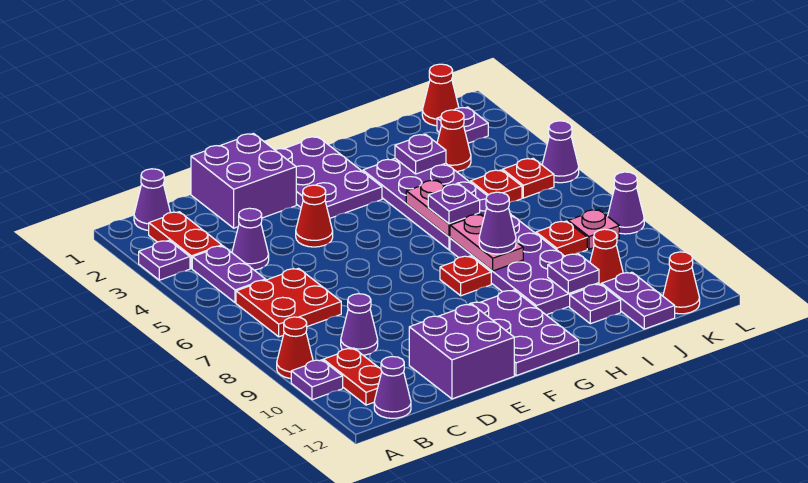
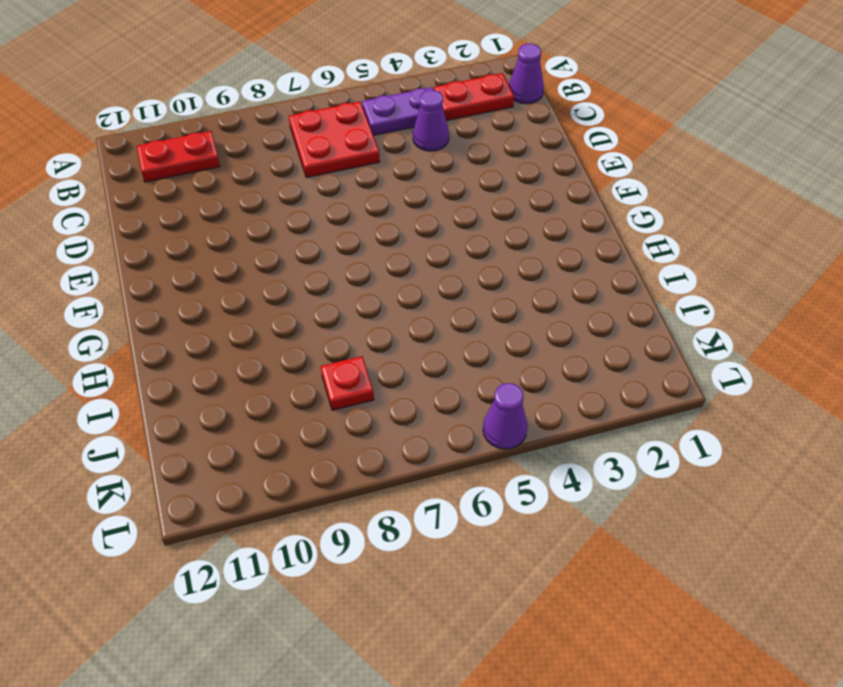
none -> purple plate A3 level 1
none -> red cone A9 level 1
none -> purple plate A10 level 1
none -> purple cone B12 level 1

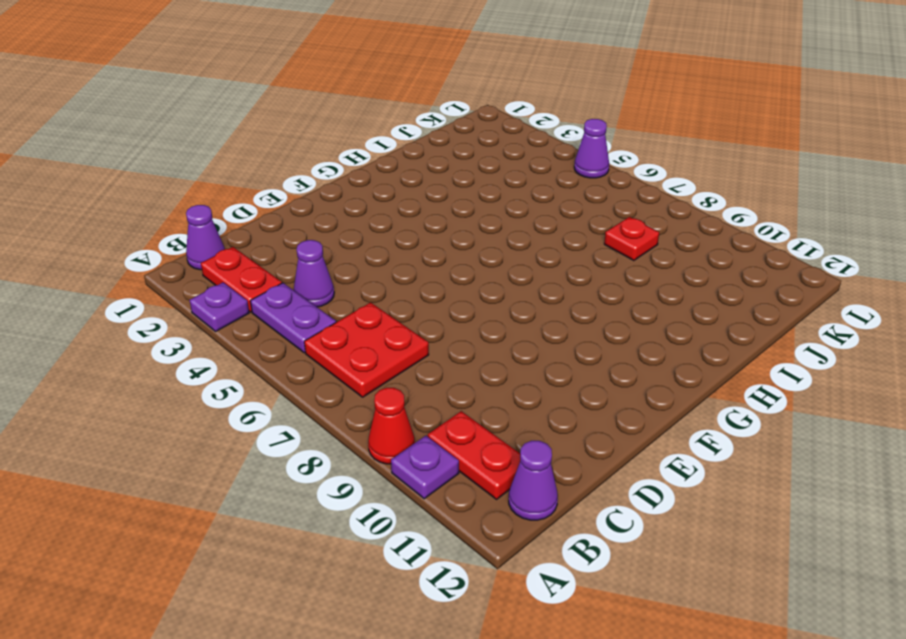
none -> purple cone C9 level 1
none -> purple brick D1:E2 level 1
none -> purple brick D11:E12 level 1
none -> red cone E4 level 1

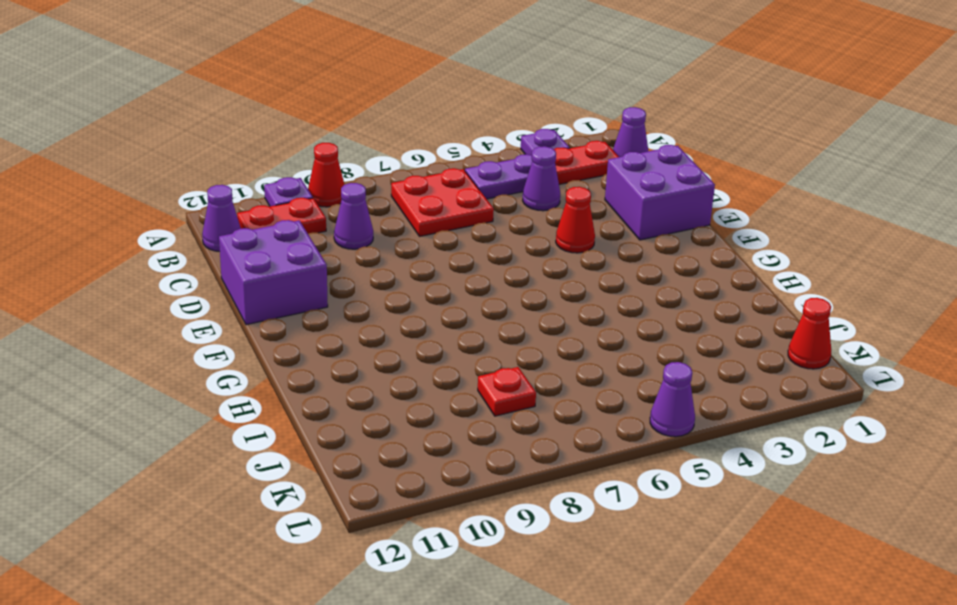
none -> purple plate F1:G3 level 1
none -> purple plate F10:G12 level 1
none -> red plate G8 level 1
none -> purple plate H3:I6 level 1

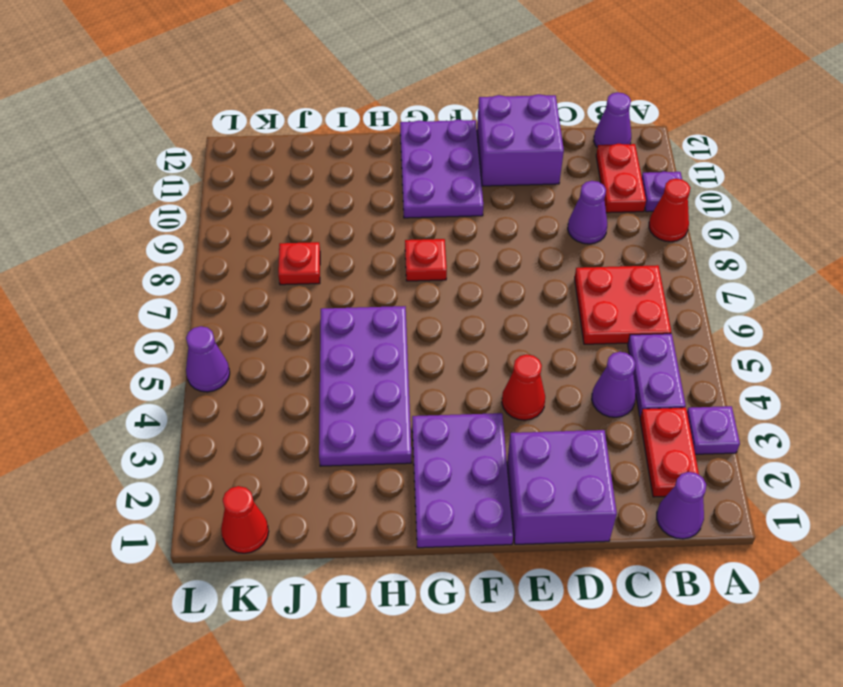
none -> purple plate H7:I10 level 1
none -> purple plate I11 level 1
none -> red cone J3 level 1
none -> red plate J5 level 1

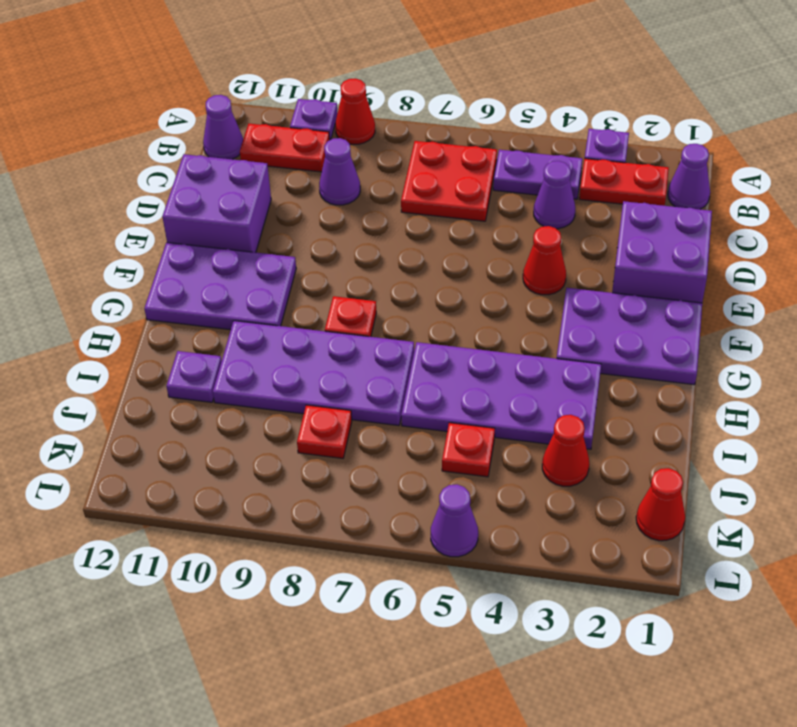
none -> red cone J10 level 1
none -> purple plate J11:J12 level 1
none -> purple plate K2 level 1
none -> red plate K5 level 1

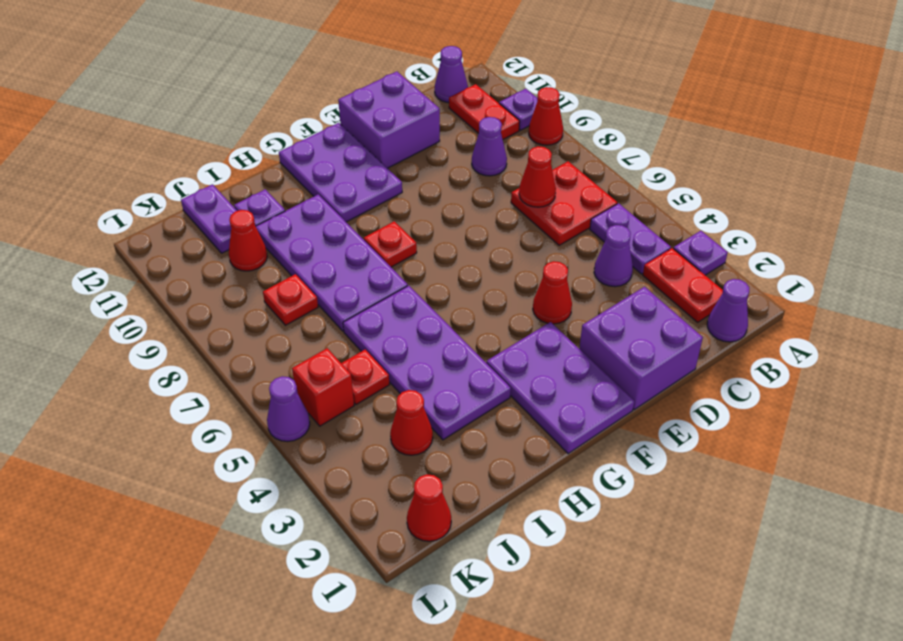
red cone C7 level 2 -> red cone K12 level 1
red brick K5 level 1 -> red plate K5 level 1
none -> purple plate K2 level 1
none -> pink plate K8 level 1
none -> purple cone L8 level 1
none -> pink plate H5:H6 level 2

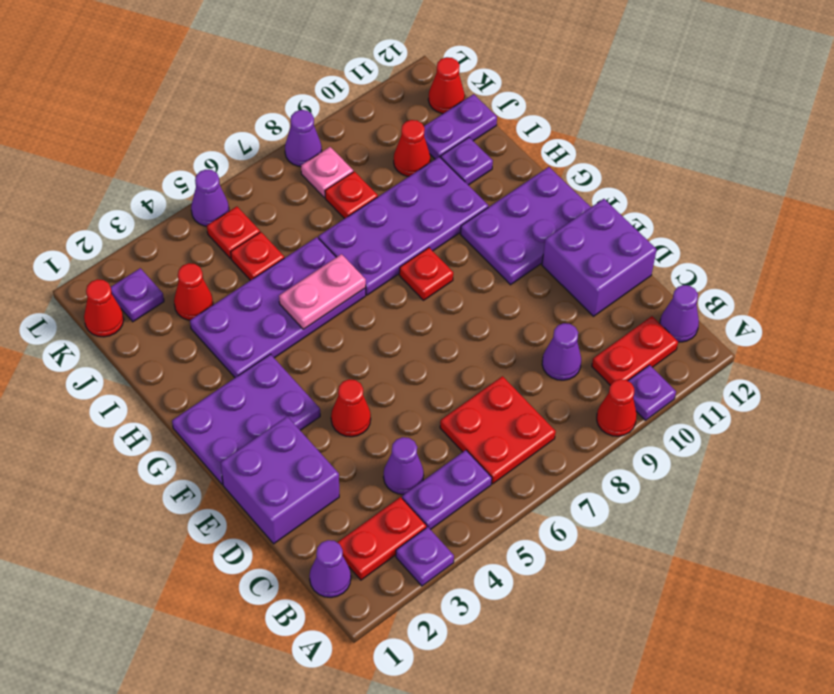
none -> pink plate H7:H8 level 2
none -> purple plate I3 level 2
none -> purple plate I10 level 2
none -> purple plate H6 level 3

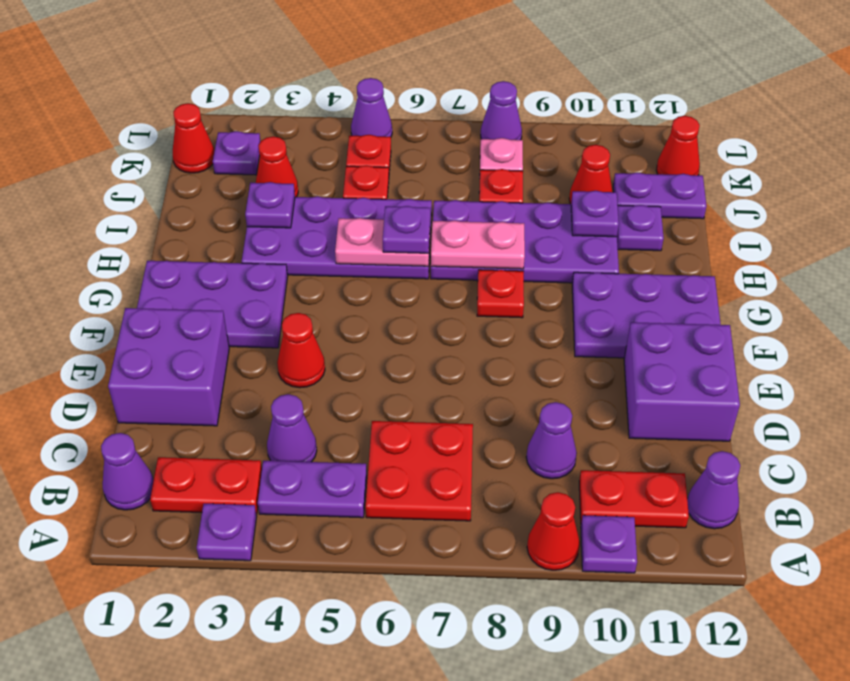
none -> purple cone H8 level 3

